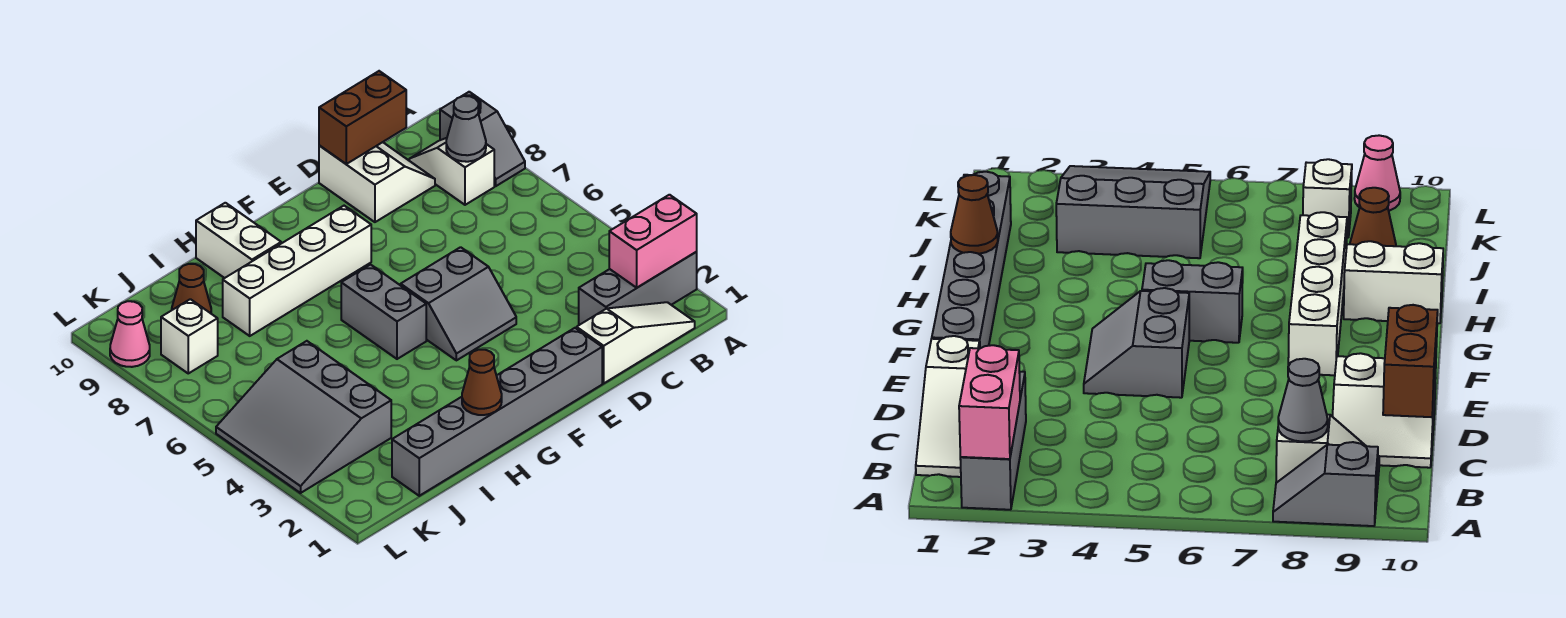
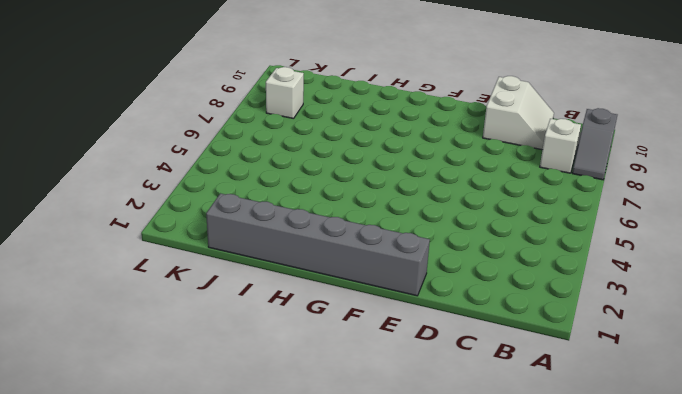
none -> grey brick A2:C2 level 1
none -> white slope B1:D1 level 1 top D
none -> grey slope E4:F5 level 1 top 5

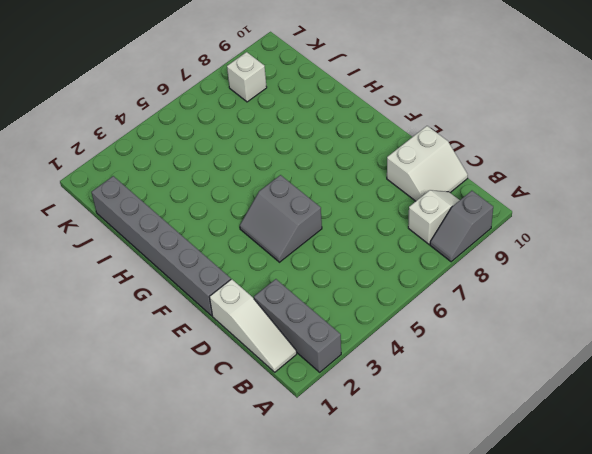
none -> white brick F8:I8 level 1
none -> grey brick G5:G6 level 1
none -> white brick H9:H10 level 1

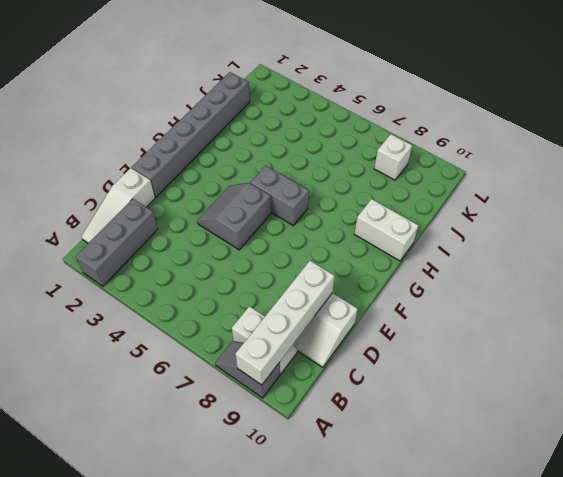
white brick A9:D9 level 2 -> white brick F8:I8 level 1
none -> grey slope J3:L5 level 1 top J
none -> brown cone J9 level 1
none -> pink cone L9 level 1

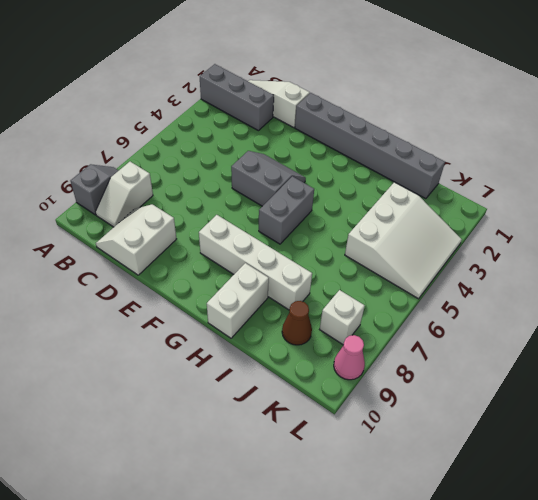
white slope J3:L5 level 1 top J -> grey slope J3:L5 level 1 top J
none -> pink brick A2:B2 level 2
none -> grey cone B8 level 2
none -> brown brick C10:D10 level 2

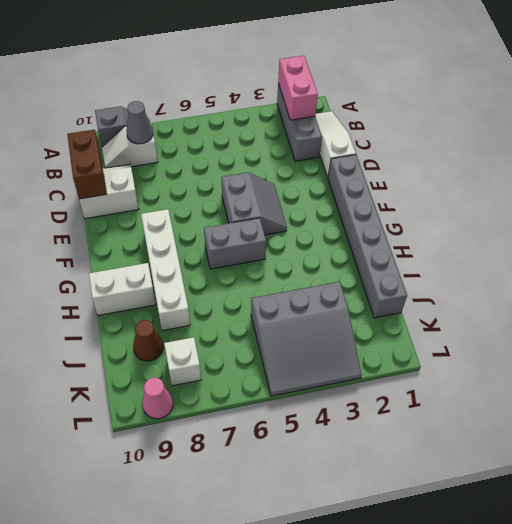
none -> brown cone H1 level 2

